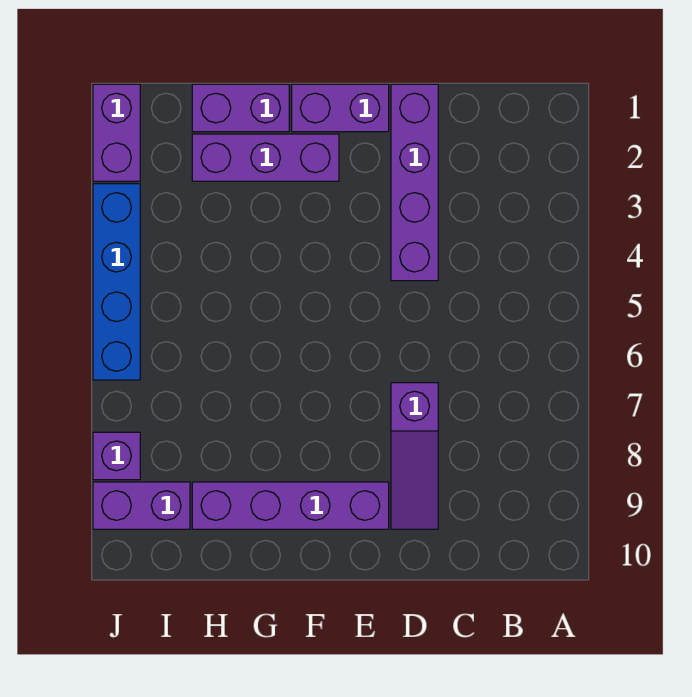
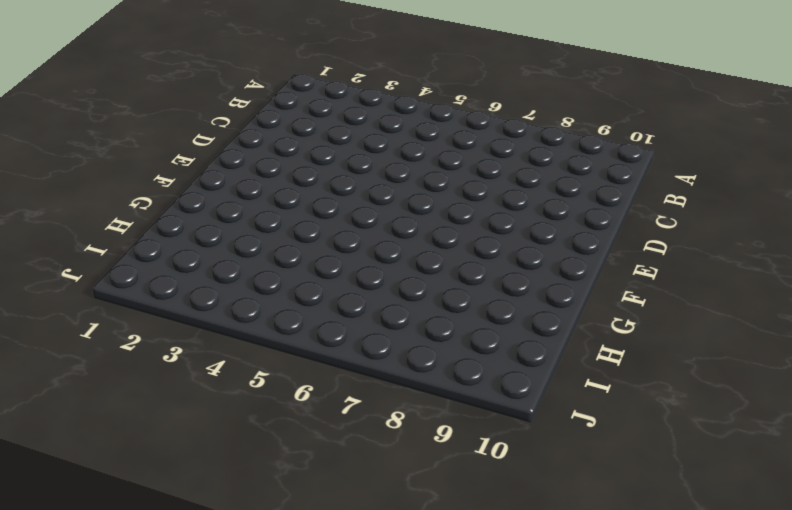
none -> purple brick D1:D4 level 1
none -> purple slope D7:D9 level 1 top 7

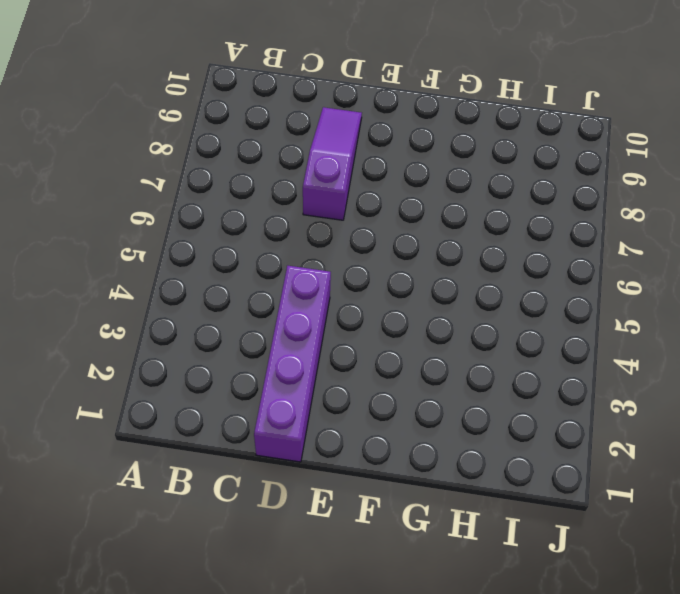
none -> purple brick E1:F1 level 1
none -> purple brick E9:H9 level 1

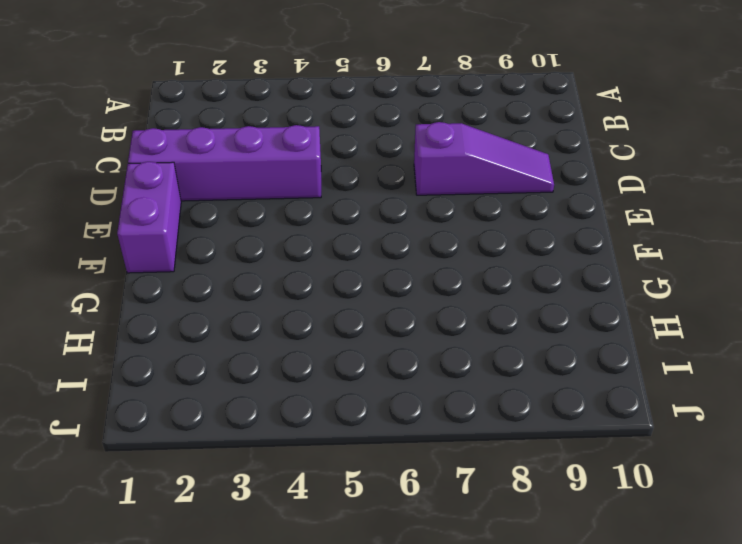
none -> purple brick E9:H9 level 1
none -> purple brick F2:H2 level 1

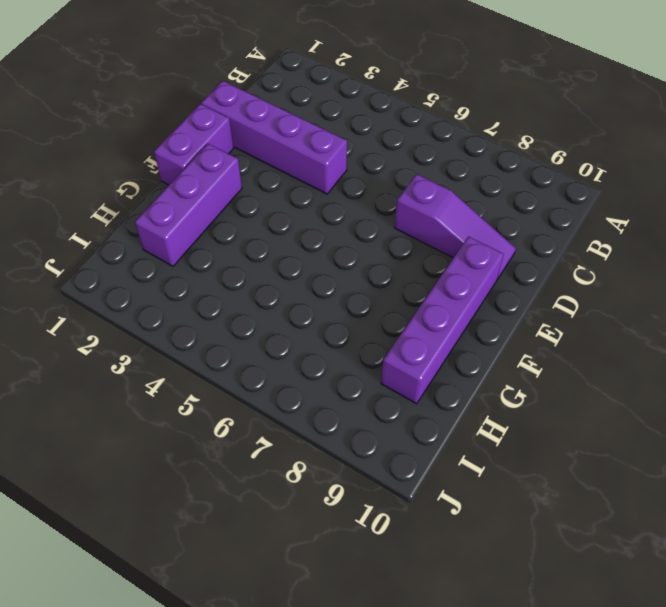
none -> purple brick G1:H1 level 1
none -> purple brick I9:J9 level 1

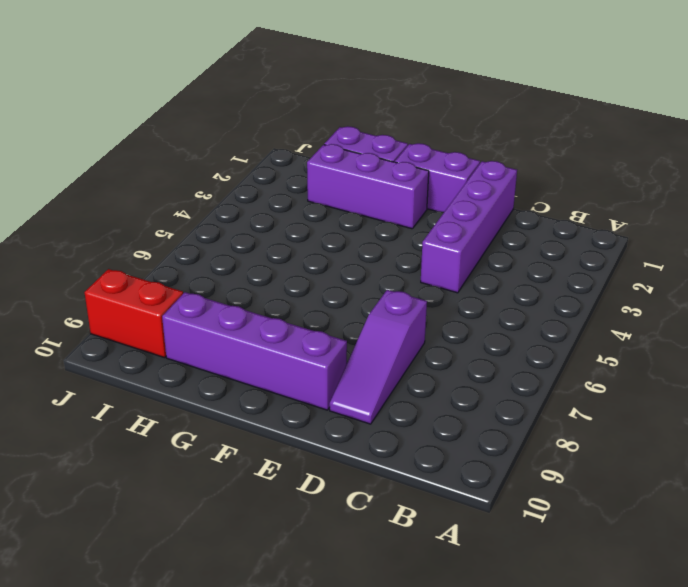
red brick I9:J9 level 1 -> purple brick I9:J9 level 1
none -> purple brick J1:J2 level 1
none -> blue brick J3:J6 level 1

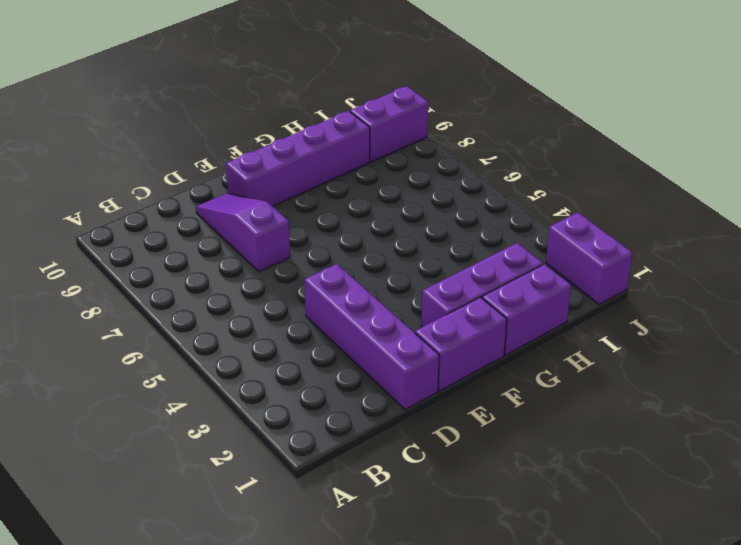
none -> blue brick J3:J6 level 1
none -> purple brick J8 level 1

